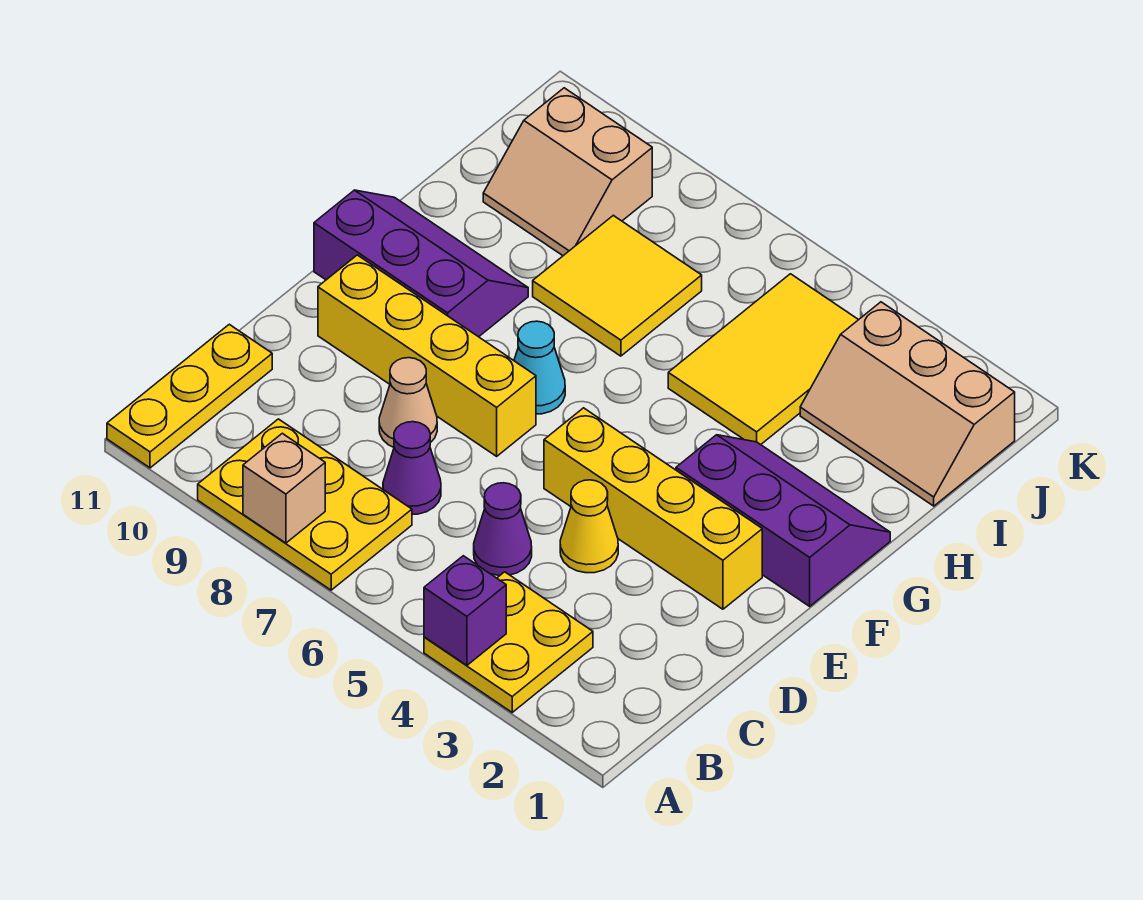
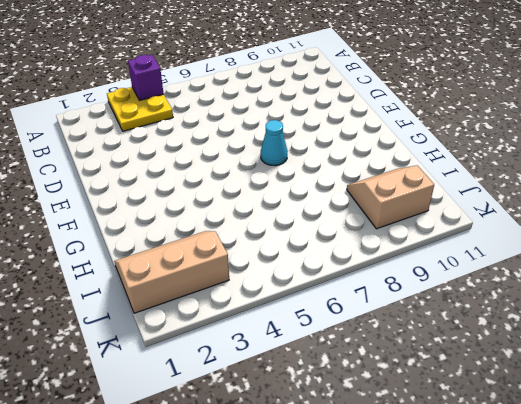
none -> yellow plate A7:B9 level 1
none -> yellow plate A11:C11 level 1
none -> purple cone C5 level 1

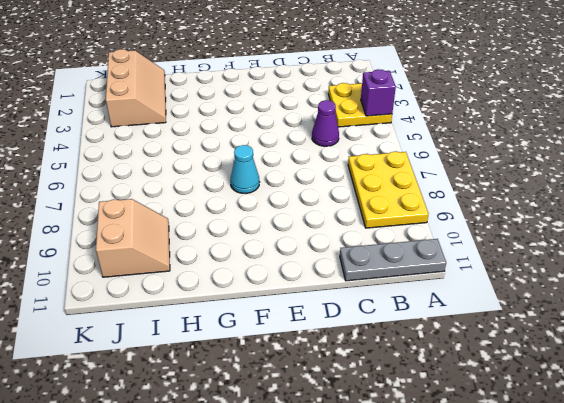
grey plate A11:C11 level 1 -> yellow plate A11:C11 level 1
none -> purple cone C7 level 1
none -> yellow cone D4 level 1
none -> tan cone D8 level 1

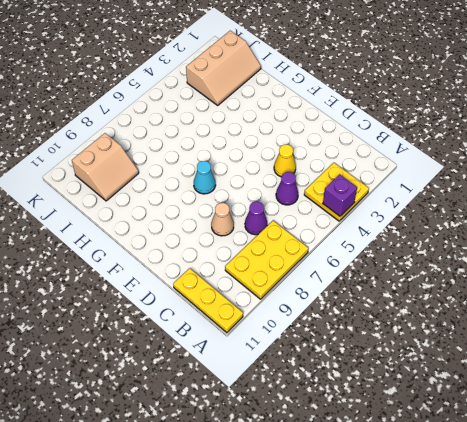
none -> yellow brick E2:E5 level 1
none -> yellow brick E7:E10 level 1
none -> purple slope F1:G3 level 1 top F

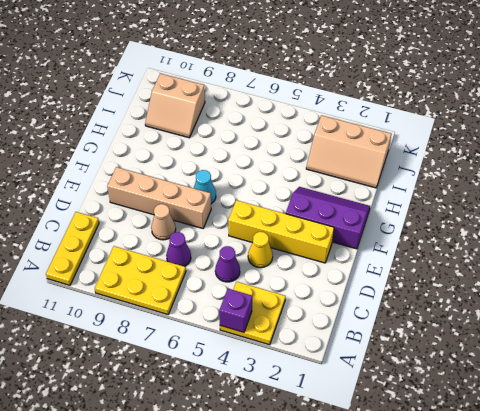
tan brick E7:E10 level 1 -> yellow brick E7:E10 level 1
none -> purple slope F9:G11 level 1 top F
none -> yellow tile H4:J5 level 1
none -> yellow tile H7:I8 level 1

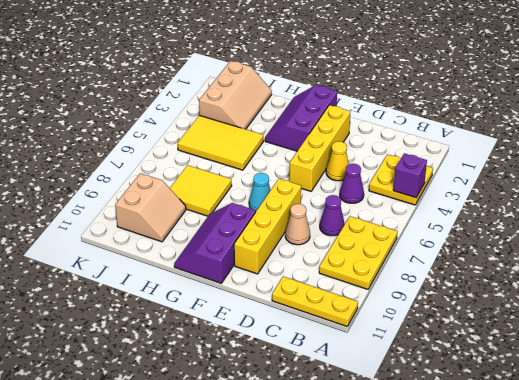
none -> tan brick A8 level 2

